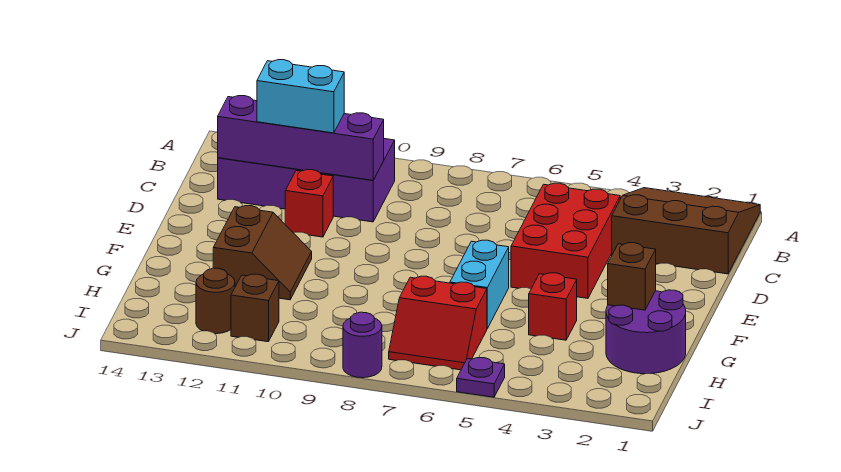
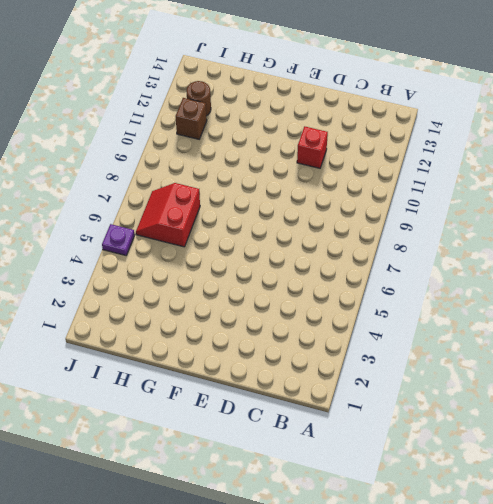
none -> brown slope A1:C3 level 1 top C
none -> purple brick B10:C13 level 1
none -> red brick C4:E5 level 1

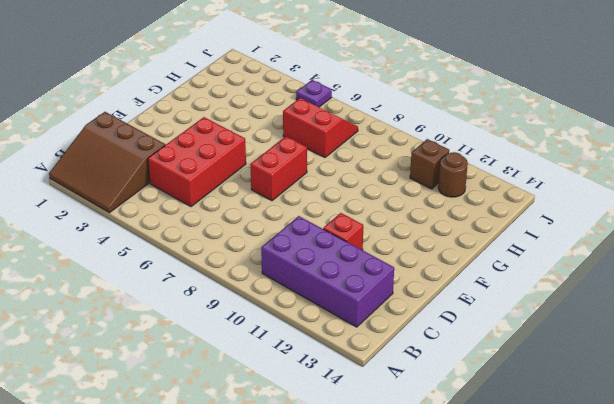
red brick E7:F7 level 1 -> none
none -> cyan brick F6:G6 level 1
none -> brown slope F11:G12 level 1 top 12
none -> purple round brick G1:H2 level 1

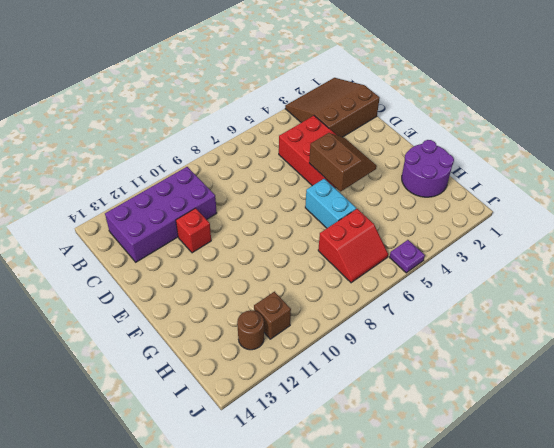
brown slope E4:F5 level 2 top 5 -> brown slope F11:G12 level 1 top 12
none -> red brick G4 level 1
none -> purple round brick J8 level 1
none -> purple brick C10:C13 level 2

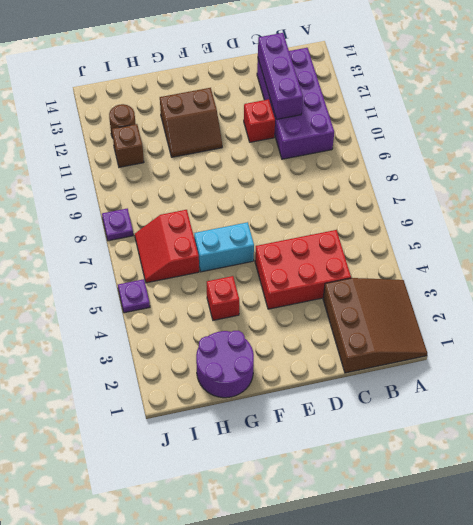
purple brick C11:C13 level 2 -> purple brick C10:C13 level 2
purple plate J8 level 1 -> purple round brick J8 level 1
none -> brown brick G2 level 2
none -> cyan brick C11:C12 level 3

